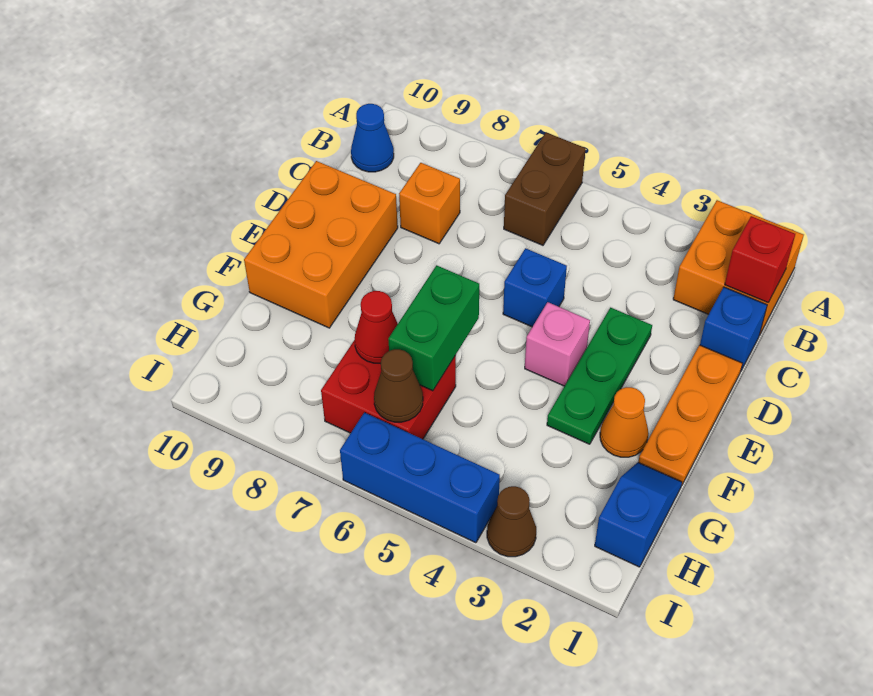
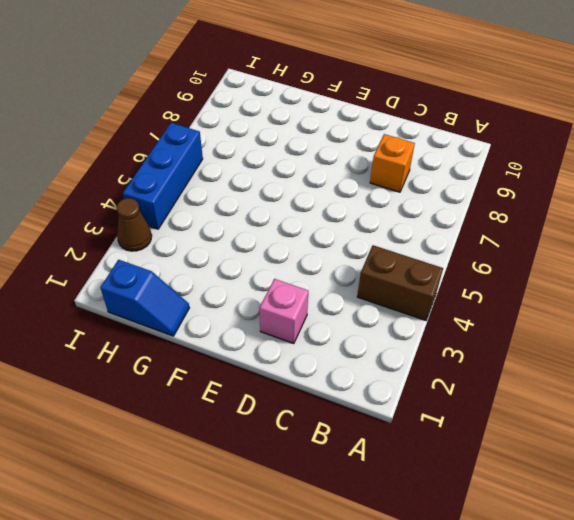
brown brick A4:B4 level 1 -> brown brick A6:B6 level 1
pink brick D2 level 1 -> pink brick E4 level 1
none -> orange brick A1:B2 level 1
none -> blue cone B10 level 1
none -> blue brick C1 level 1

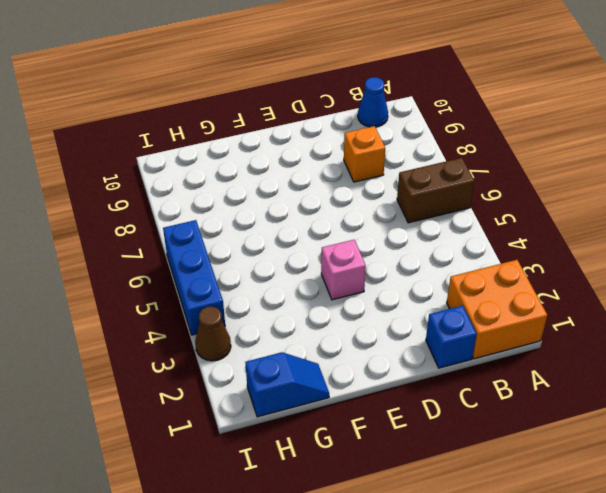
none -> orange plate D1:F1 level 1
none -> green plate D3:F3 level 1
none -> blue brick D5 level 1

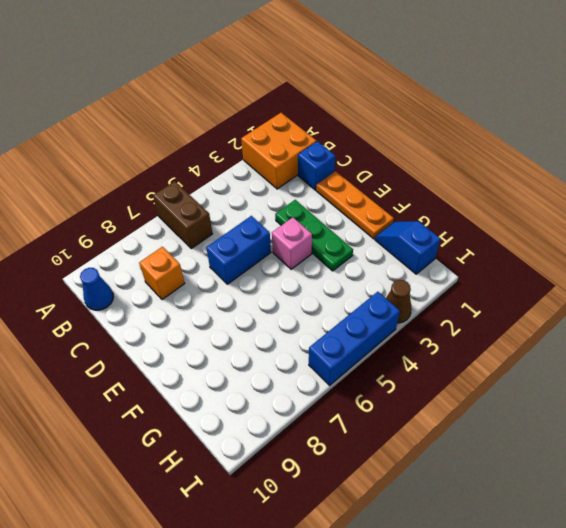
blue brick D5:D6 level 1 -> blue brick D5 level 1
none -> orange brick D9:F10 level 1
none -> orange cone F2 level 1
none -> red brick G6:H7 level 1

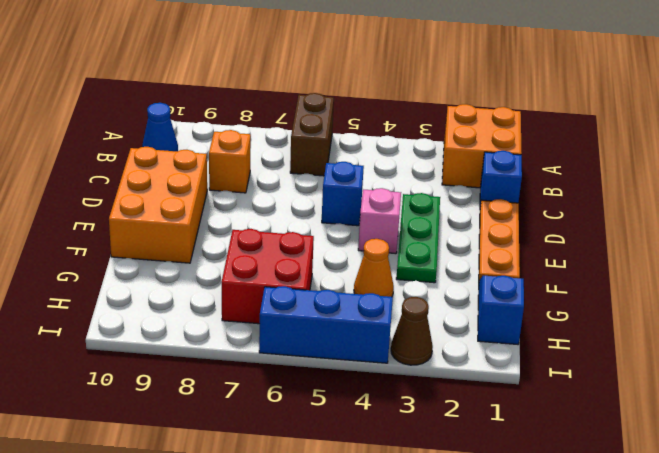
orange cone G4 level 1 -> orange cone F2 level 1
none -> red brick B1 level 2
none -> green brick F6:G6 level 2
none -> red cone G7 level 2

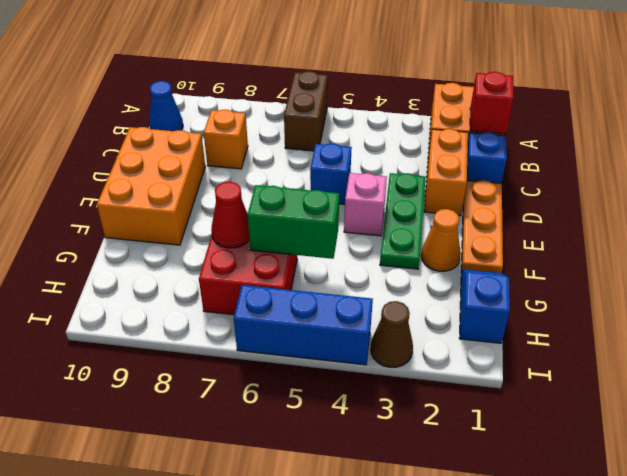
orange brick C2:D2 level 1 -> none
green brick G5:G6 level 2 -> green brick F6:G6 level 2
none -> brown cone H6 level 2

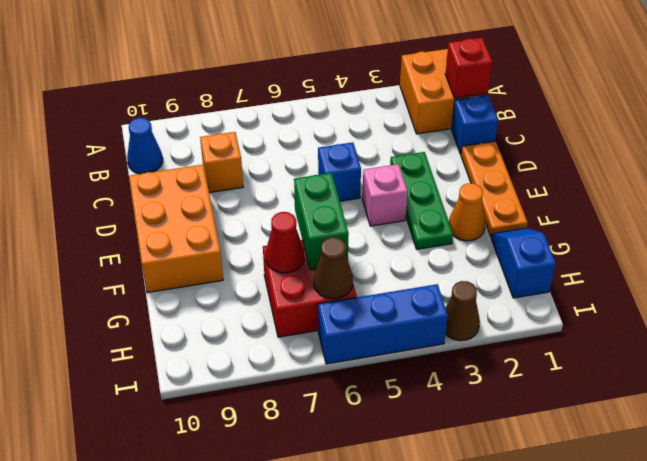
none -> brown brick A6:B6 level 1

